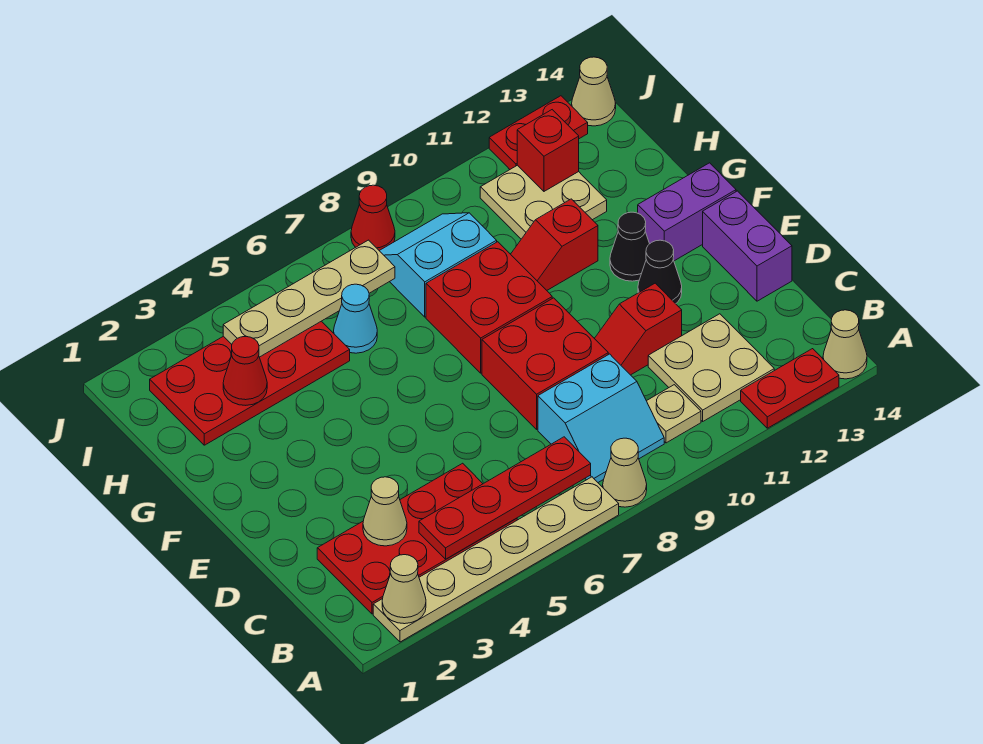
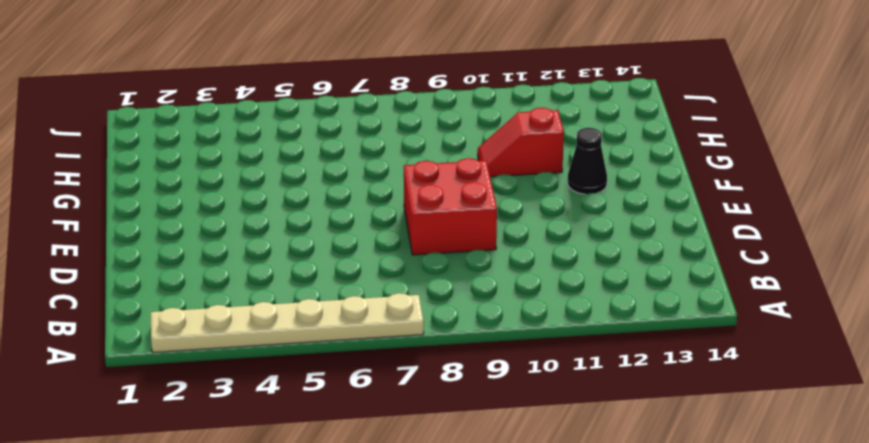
none -> tan cone A8 level 1
none -> red plate A12:A13 level 1
none -> tan cone A14 level 1

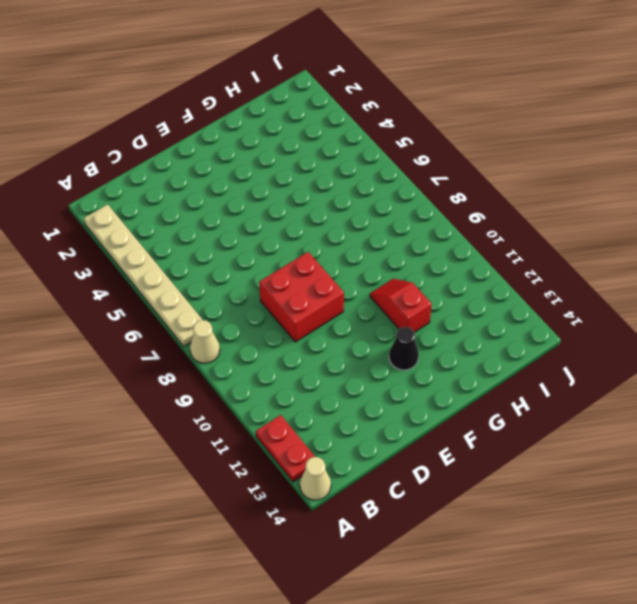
none -> red plate B2:C5 level 1
none -> cyan slope B8:C9 level 1 top C
none -> tan plate B10 level 1

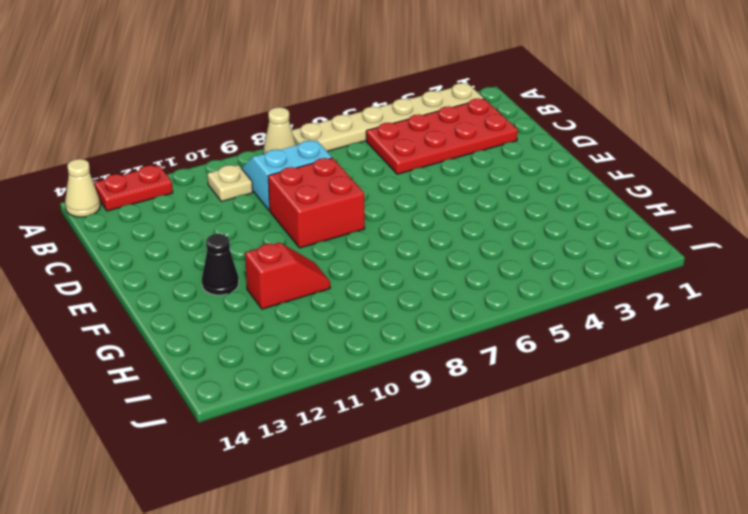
none -> tan plate B11:C12 level 1
none -> red slope D10:D11 level 1 top 11
none -> purple brick D14:E14 level 1

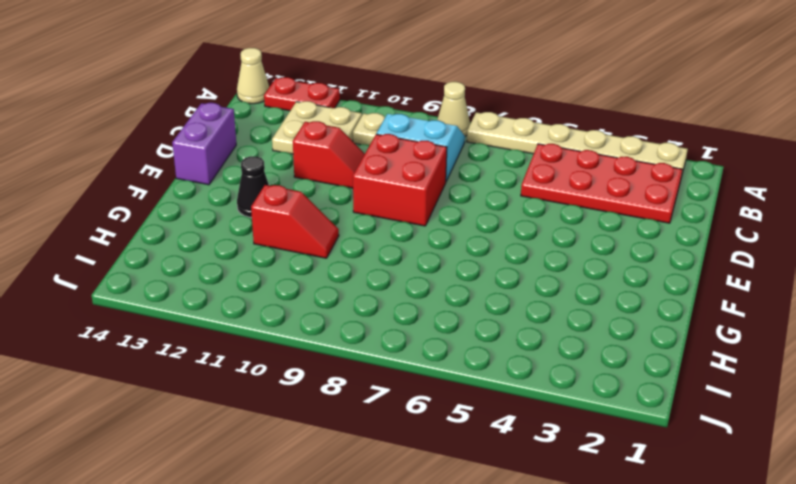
none -> black cone E12 level 1
none -> red brick F8:G9 level 1
none -> purple brick F13:F14 level 1

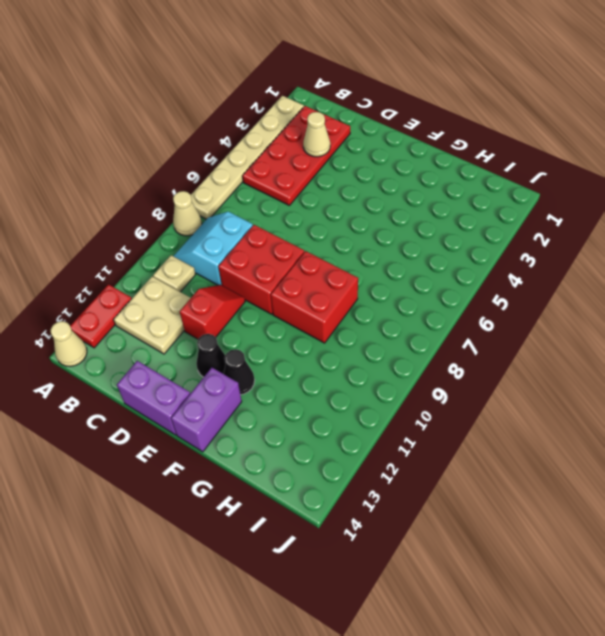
none -> red slope G10:G11 level 1 top 11
none -> red plate H2:I5 level 1
none -> cyan cone H6 level 1

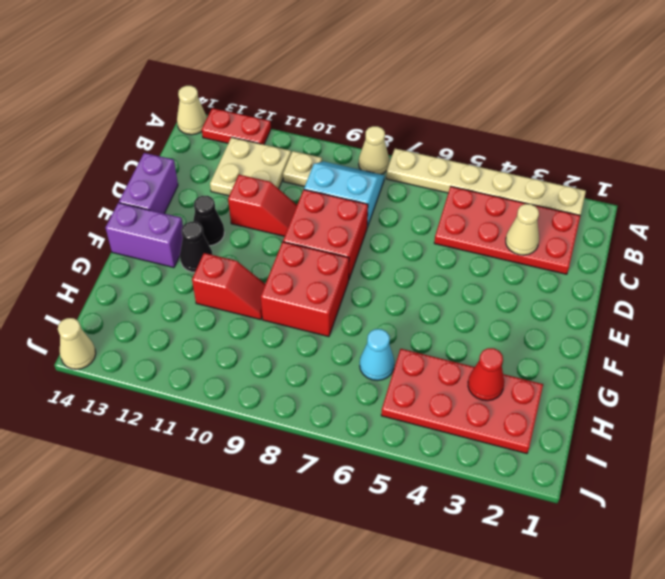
none -> cyan slope H8:I9 level 1 top H
none -> tan plate H11:I12 level 1
none -> red cone J8 level 1

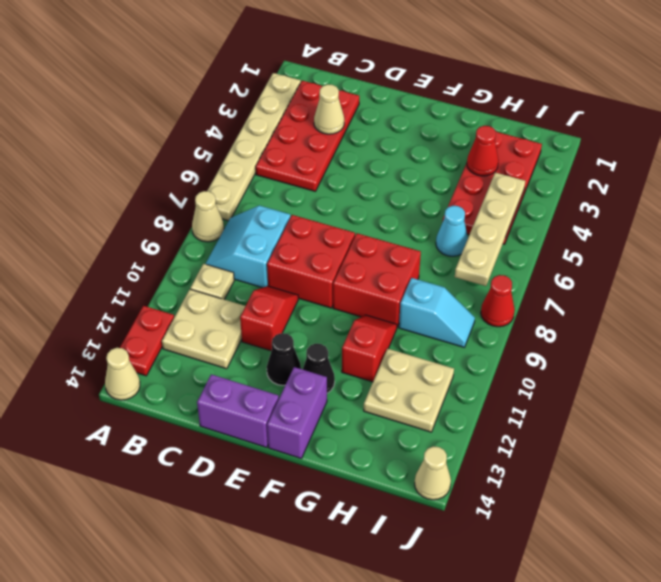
cyan slope H9:I9 level 1 top H -> cyan slope H8:I9 level 1 top H
none -> red plate J12:J13 level 1
none -> tan cone A2 level 2
none -> red plate B4:B7 level 2

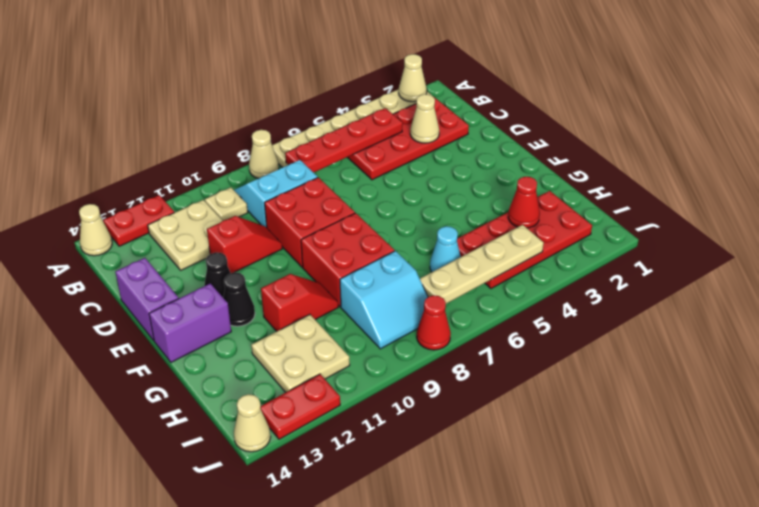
none -> red brick I12 level 2

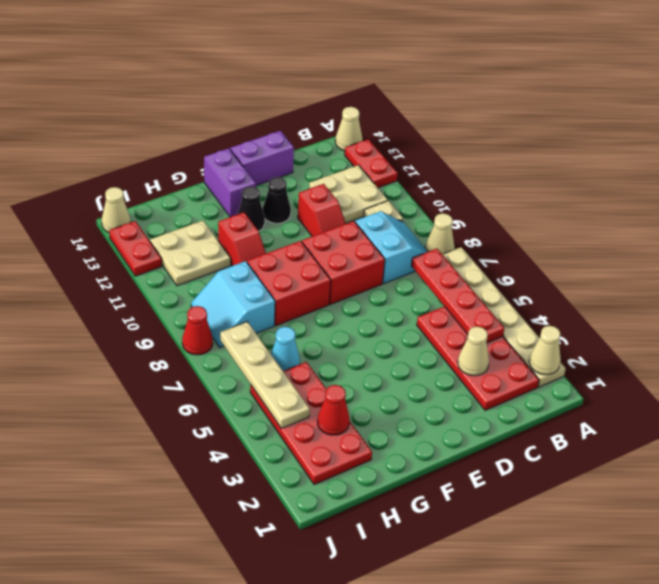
none -> red brick I12 level 2

